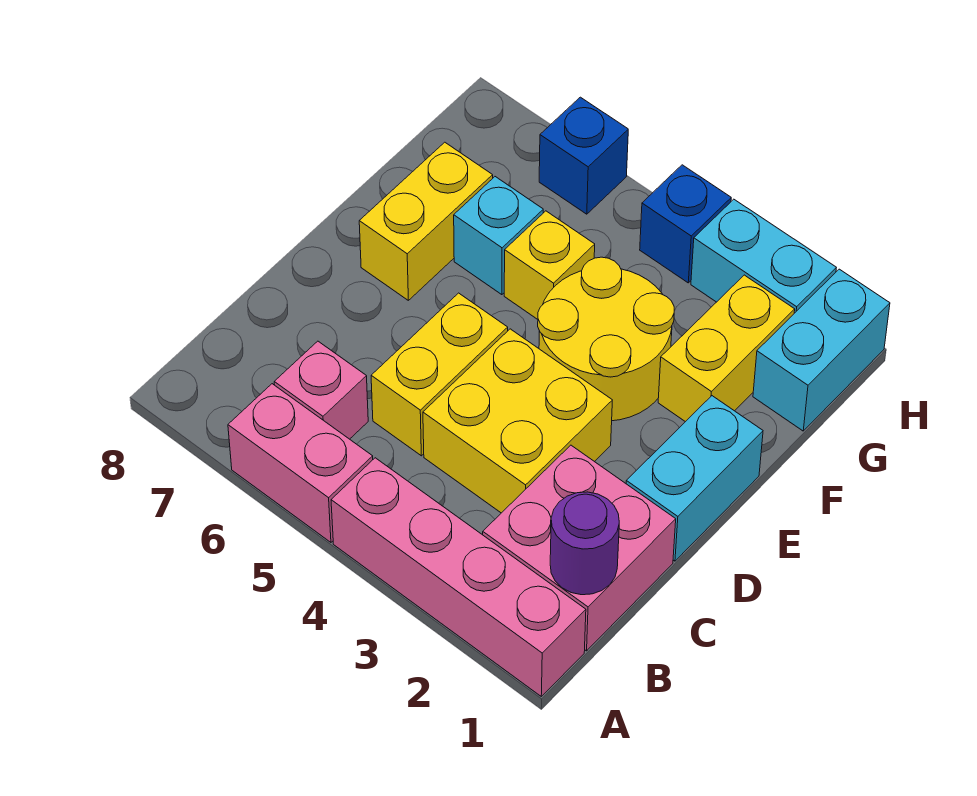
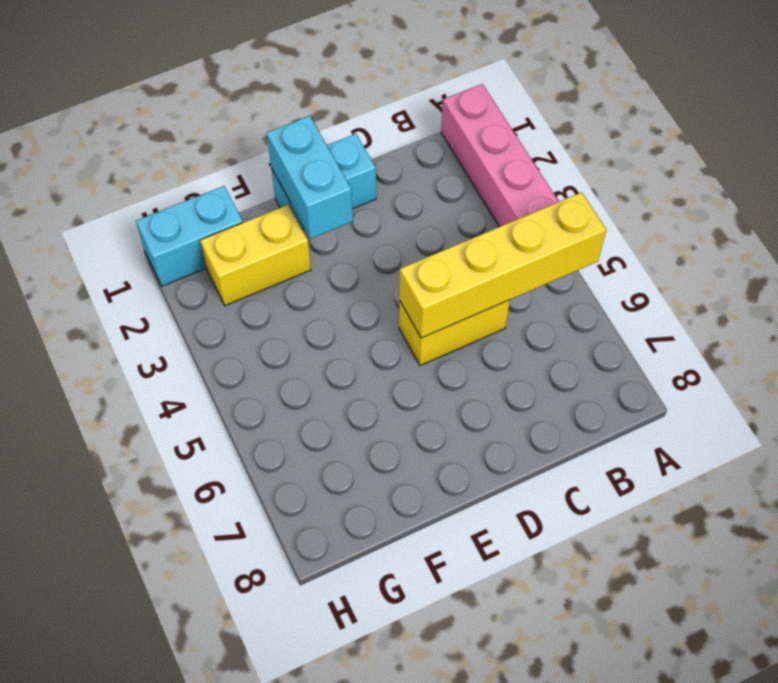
yellow brick A5:D5 level 2 -> none
cyan brick E1:E2 level 2 -> cyan brick H2:H3 level 1
none -> pink brick A5:A6 level 1
none -> pink brick B1:C2 level 1
none -> pink brick B6 level 1

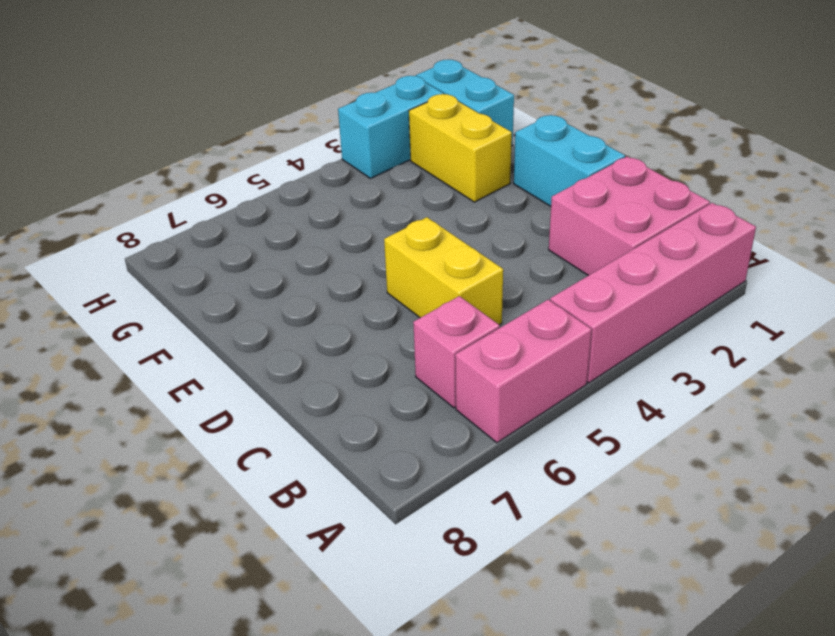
none -> yellow brick C3:D4 level 1
none -> yellow round brick E3:F4 level 1
none -> yellow brick E7:F7 level 1

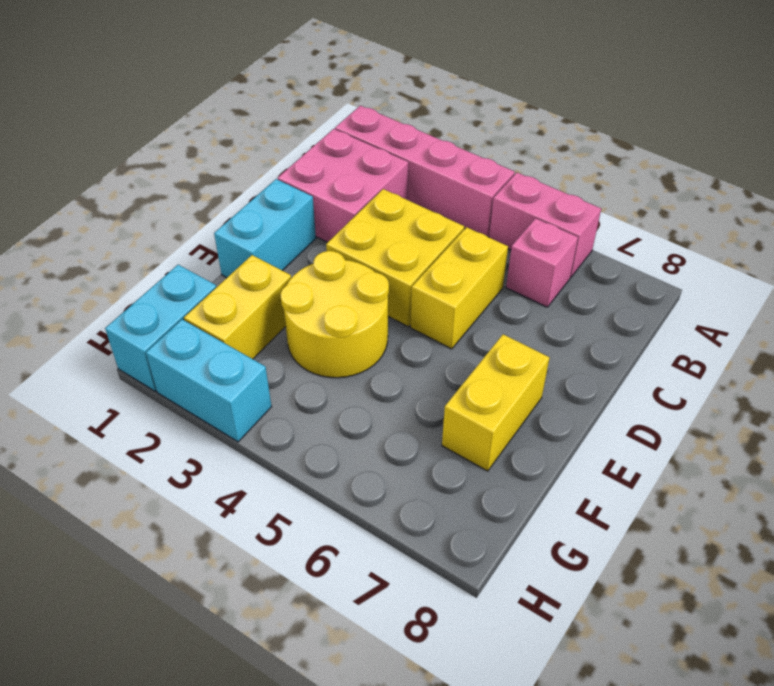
none -> yellow brick F5 level 1
none -> cyan brick F6 level 1
none -> blue brick H4 level 1

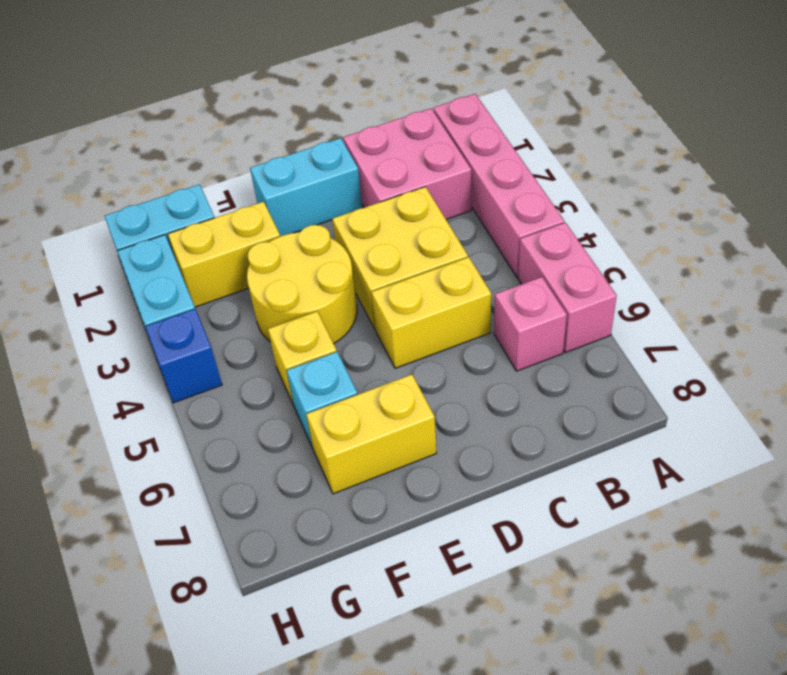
none -> blue brick H6 level 1
none -> purple round brick B1 level 2

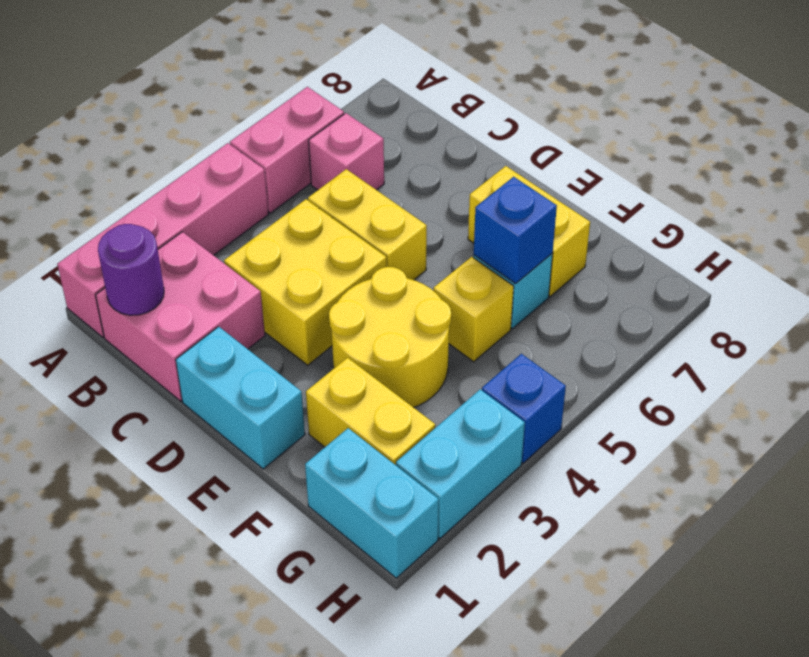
blue brick F6 level 2 -> blue brick H6 level 1

